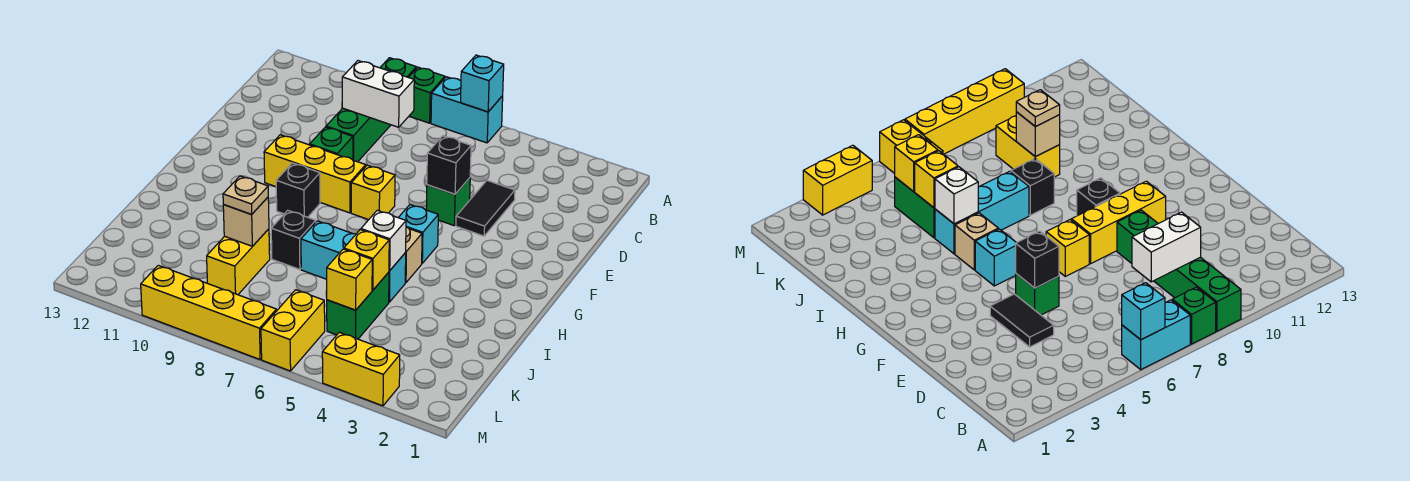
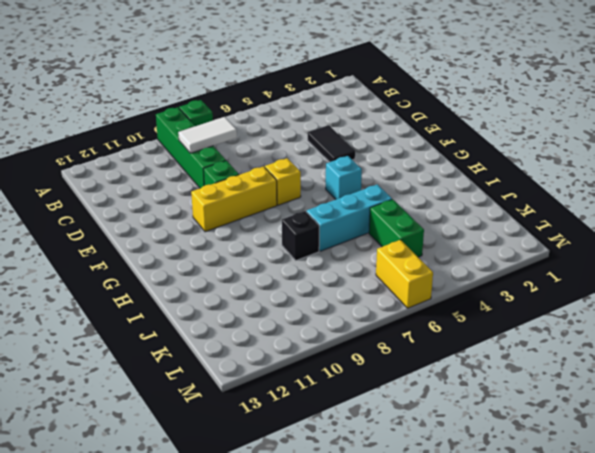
white tile C8:C9 level 2 -> white brick C8:C9 level 2
none -> cyan brick A6:A7 level 1
none -> green brick E5 level 1
none -> black brick G9 level 1

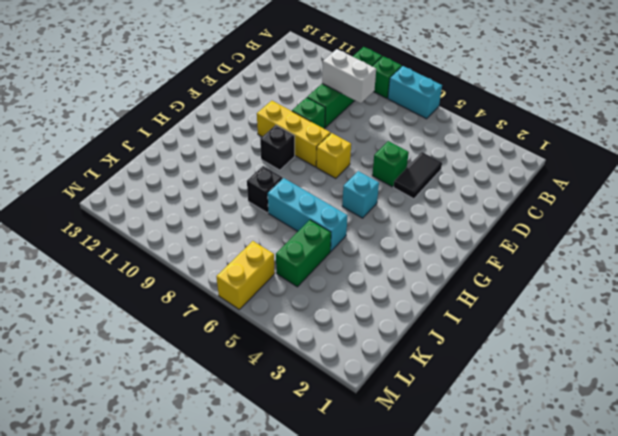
none -> tan brick H5 level 1
none -> yellow brick J9:K9 level 1
none -> yellow brick M3:M4 level 1

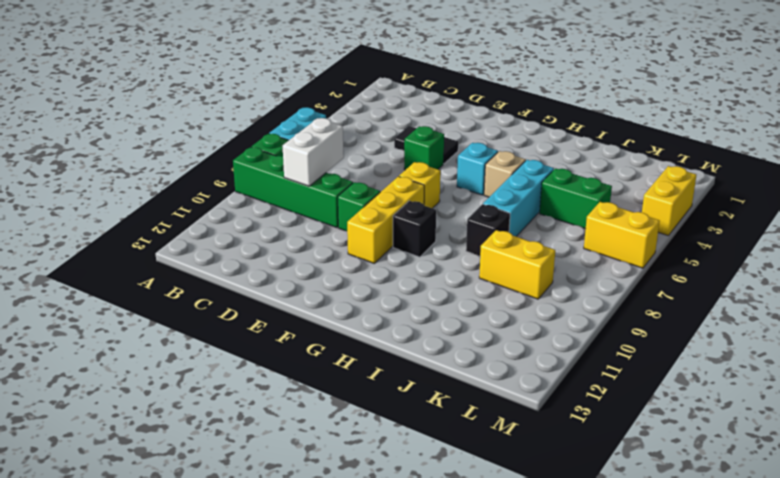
none -> yellow brick M7:M10 level 1
none -> cyan brick A6 level 2
none -> black brick E5 level 2

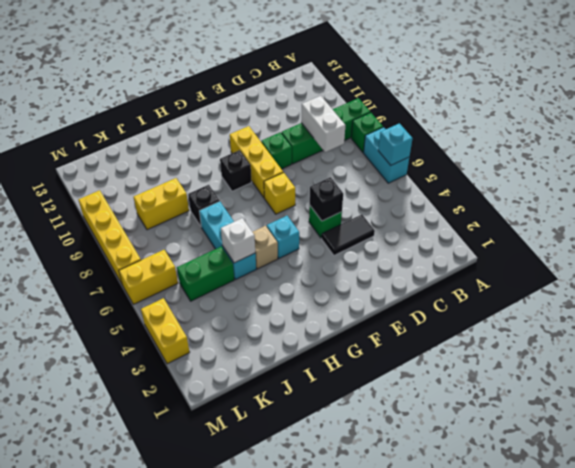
none -> yellow brick J5 level 2
none -> tan brick J9 level 2
none -> yellow brick K5 level 2

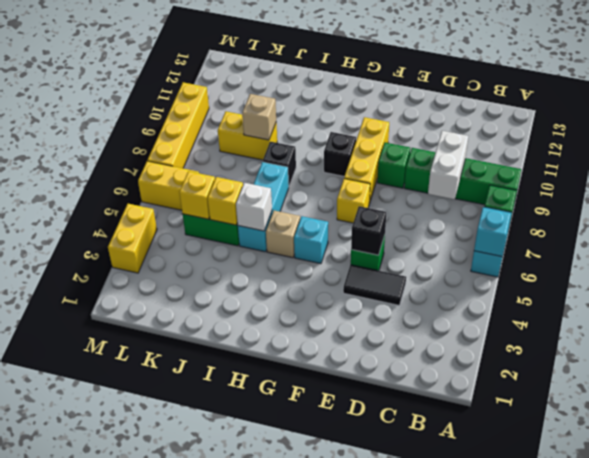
none -> tan plate J9 level 3

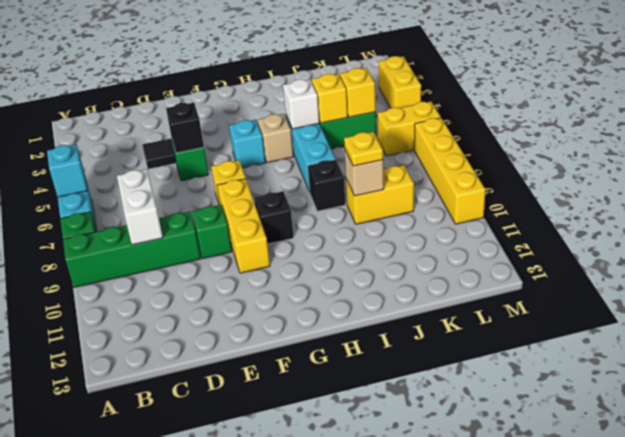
yellow plate J9 level 3 -> tan plate J9 level 3

